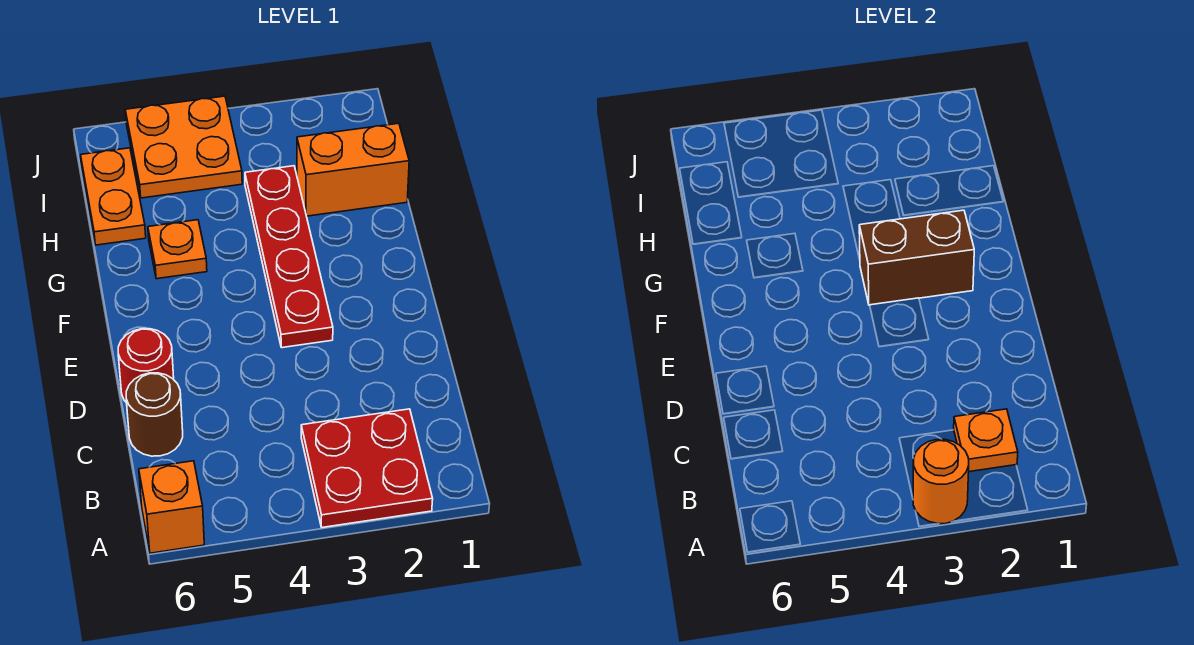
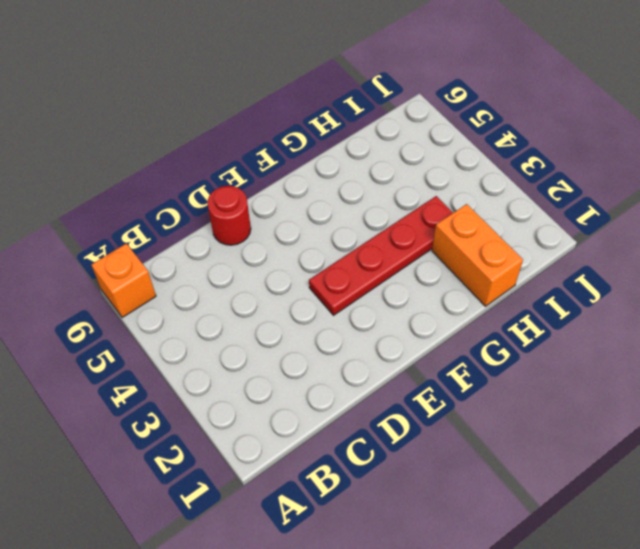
none -> red plate A2:B3 level 1
none -> brown round brick C6 level 1
none -> orange plate G5 level 1

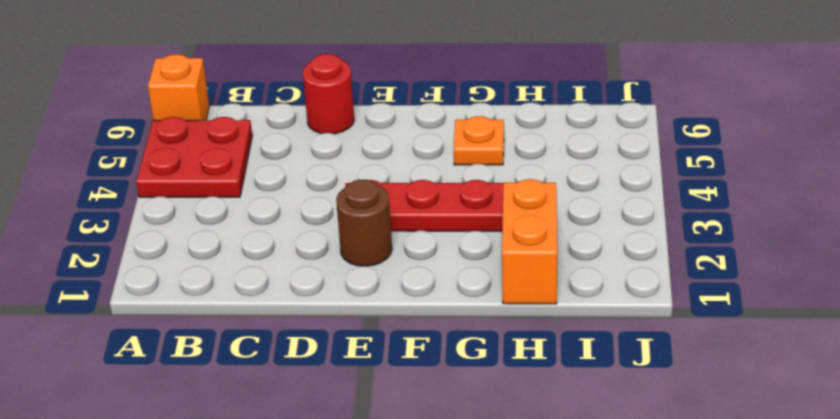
red plate A4:B5 level 1 -> red plate A2:B3 level 1
brown round brick E2 level 1 -> brown round brick C6 level 1
none -> orange plate H6:I6 level 1
none -> orange plate I4:J5 level 1
none -> orange round brick A3 level 2

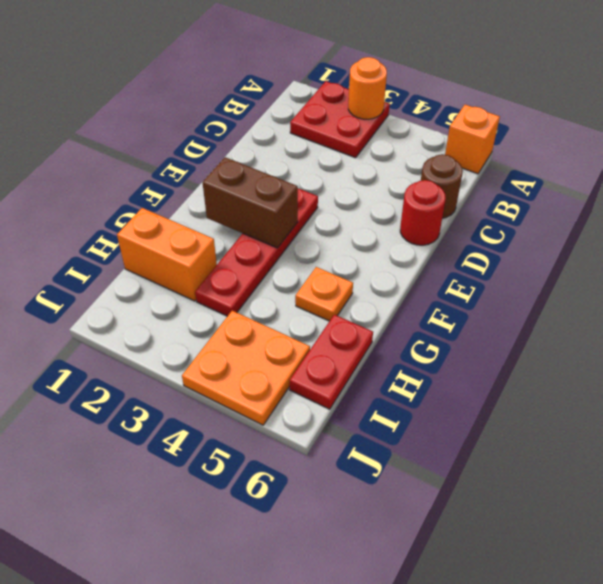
red plate H6:I6 level 1 -> orange plate H6:I6 level 1
none -> orange plate B2 level 2

